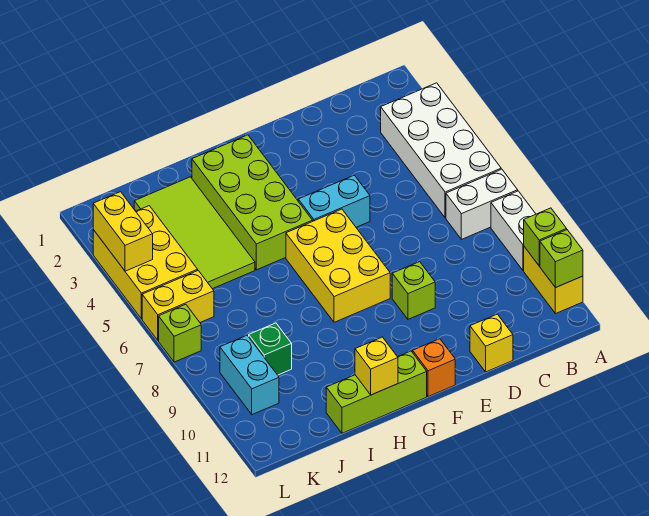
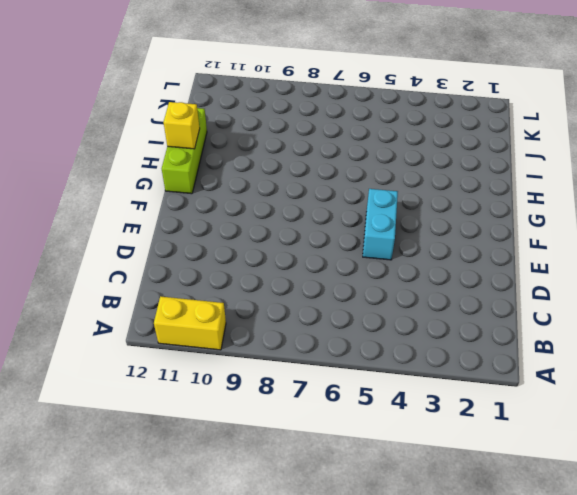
none -> white brick A3:B6 level 1
none -> white brick A7:B7 level 1
none -> white brick A8:A9 level 1

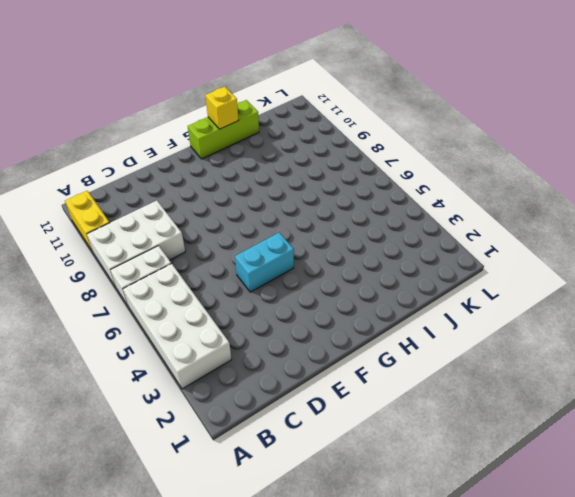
white brick A8:C9 level 1 -> white brick A8:A9 level 1
none -> yellow brick D12 level 1
none -> lime brick E9 level 1
none -> yellow brick F6:G8 level 1

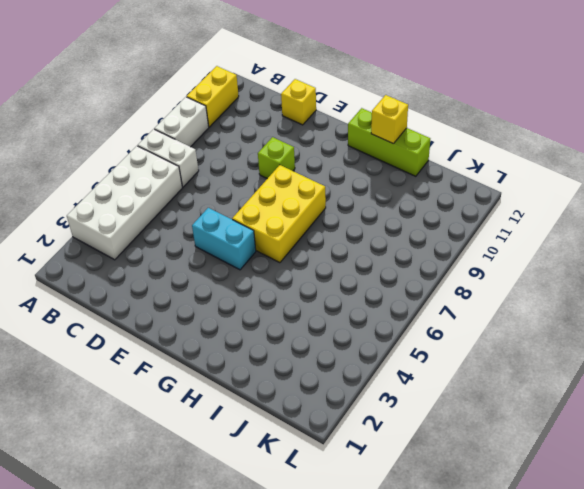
none -> orange brick F12 level 1
none -> lime brick G2:H5 level 1
none -> lime tile I2:J5 level 1

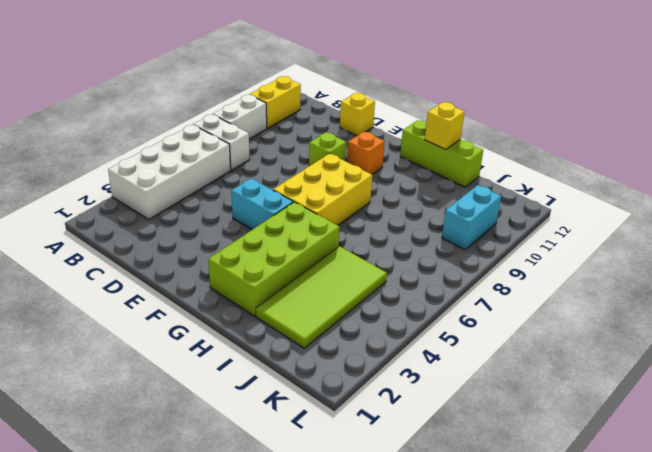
orange brick F10 level 1 -> orange brick F12 level 1
none -> green brick J9 level 1
none -> yellow brick K3:L5 level 1
none -> yellow brick K6:L6 level 1

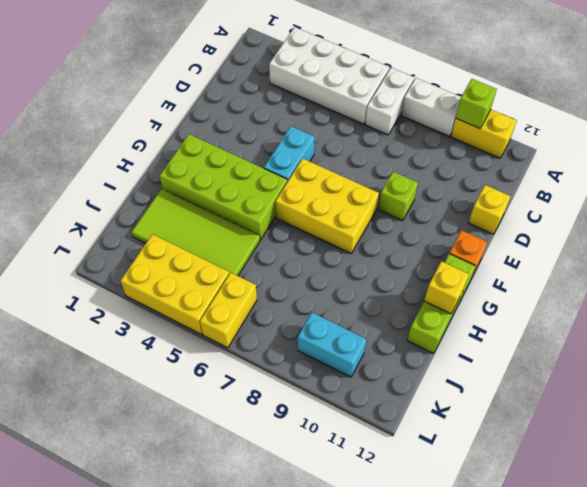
none -> green brick J9 level 1
none -> lime brick L7 level 1
none -> lime brick A11 level 2

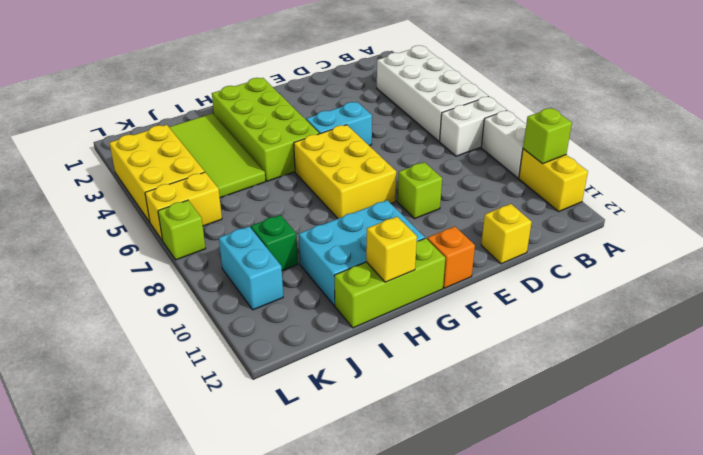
cyan brick G10:I11 level 1 -> none
none -> lime brick A11 level 2
none -> yellow brick L3:L4 level 2

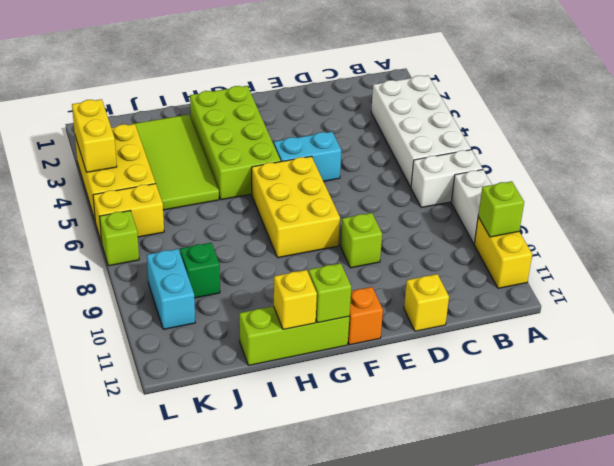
lime brick G12 level 2 -> lime brick A11 level 2

